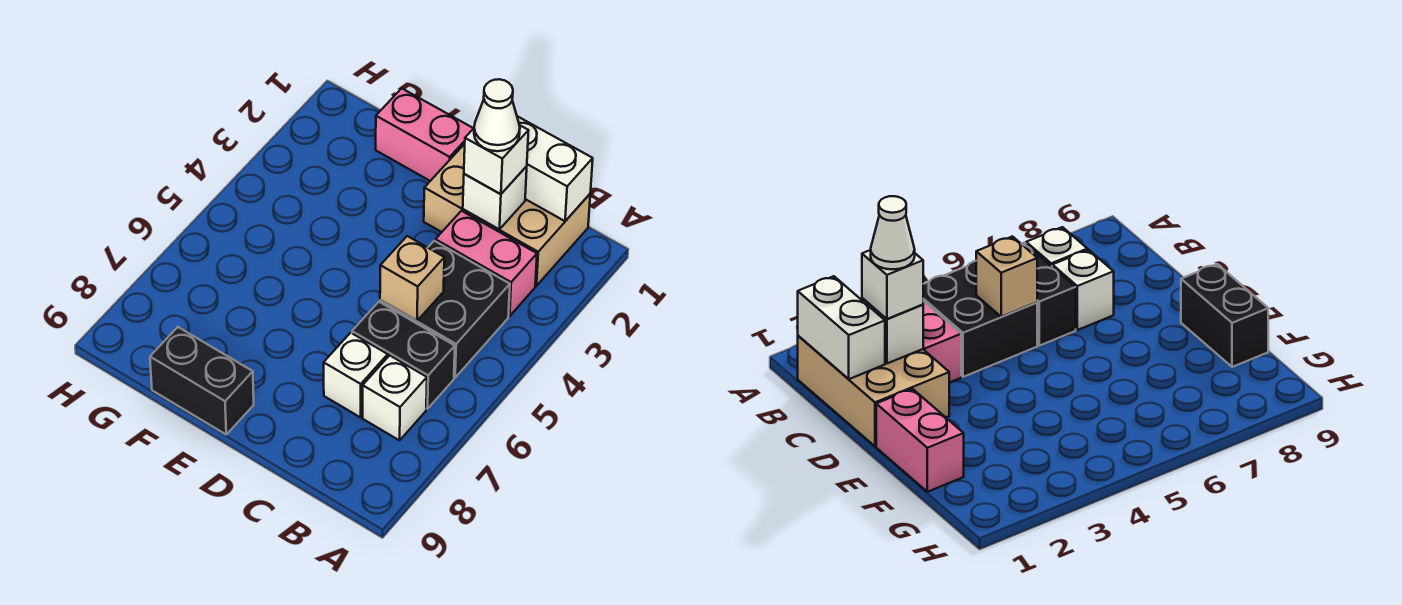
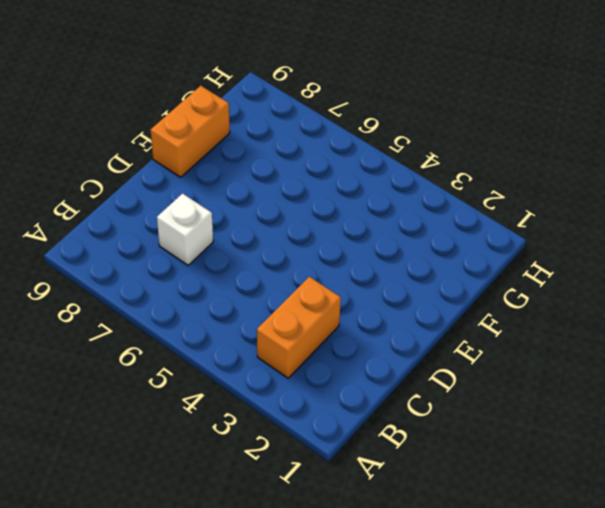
orange brick B3:C3 level 1 -> pink brick B3:C3 level 1
orange brick E9:F9 level 1 -> black brick E9:F9 level 1
none -> tan brick B1:D2 level 1
none -> black brick B4:C5 level 1
none -> black brick B6:C6 level 1

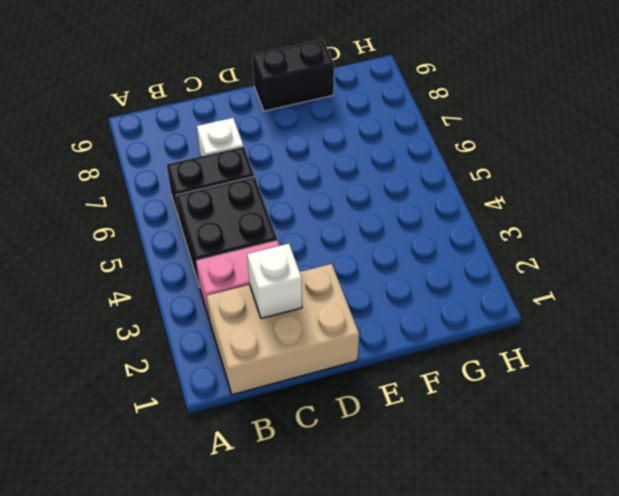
none -> white brick B7 level 1
none -> pink brick E1:F1 level 1
none -> white brick B1:C1 level 2

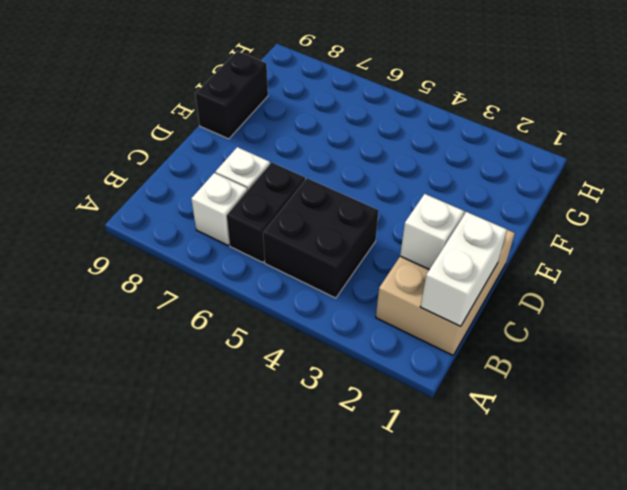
none -> pink brick B3:C3 level 1
none -> pink brick E1:F1 level 1
none -> tan brick C5 level 2

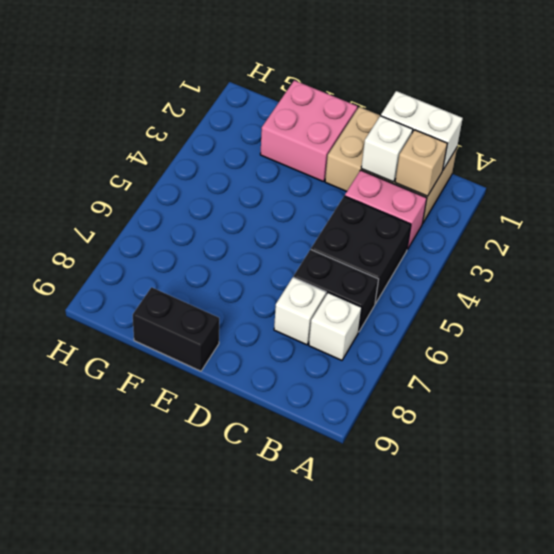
tan brick B2 level 2 -> tan brick C5 level 2
pink brick E1:F2 level 1 -> pink brick E1:F1 level 1
none -> white brick C2 level 3
none -> white cone C2 level 4

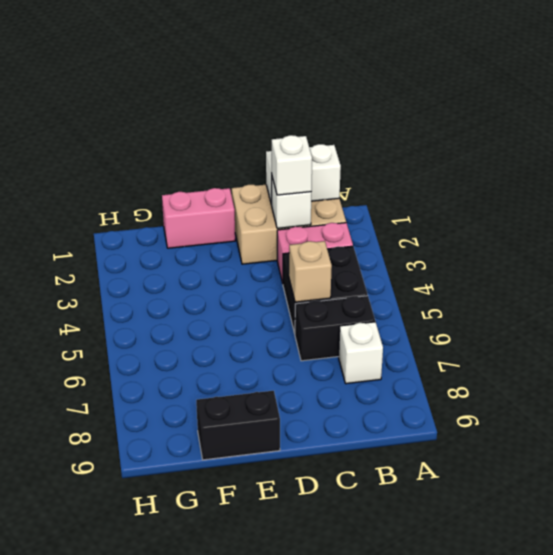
none -> white brick C7 level 1
none -> white cone C2 level 4

